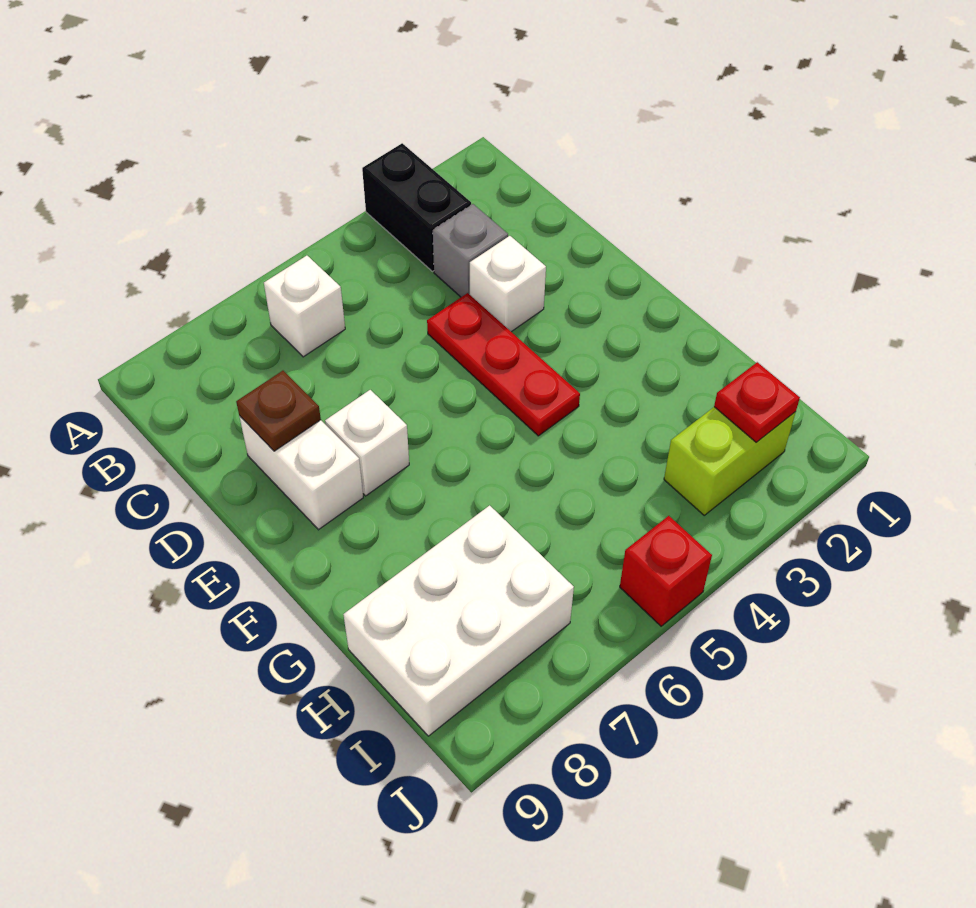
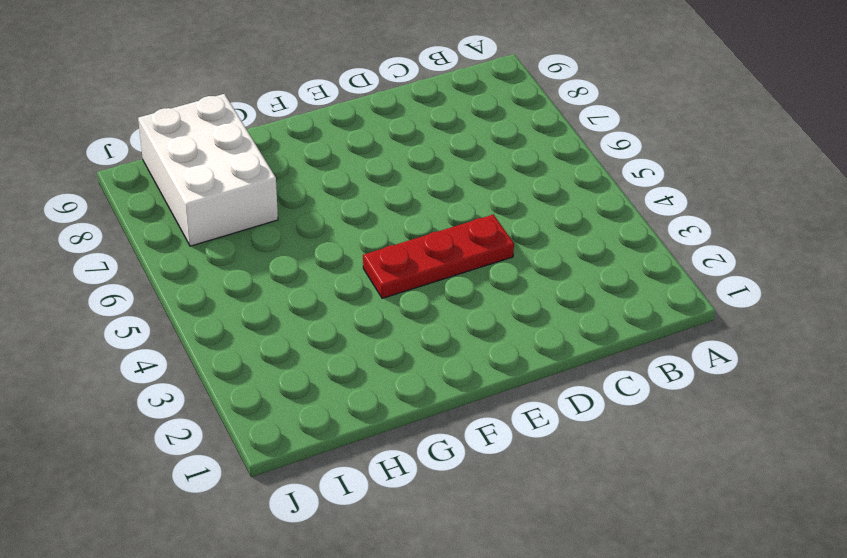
none -> black brick A3:B3 level 1
none -> white brick B6 level 1
none -> grey brick C3 level 1

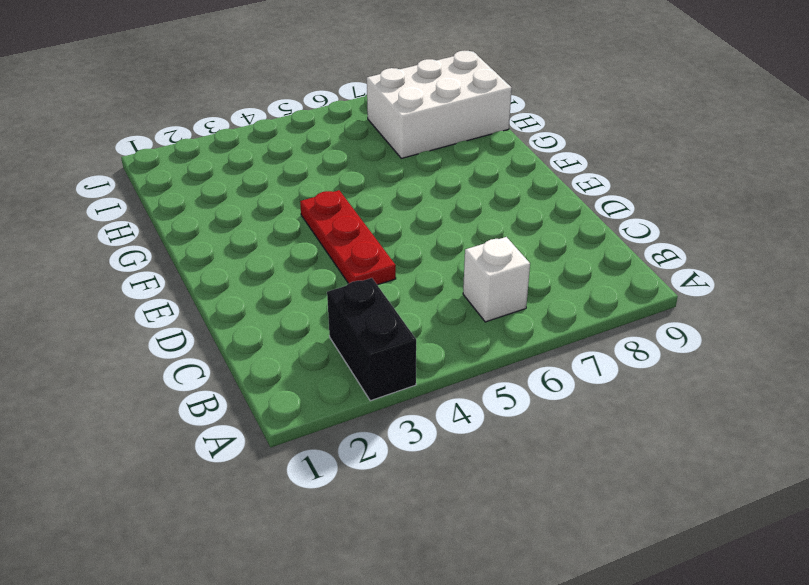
none -> grey brick C3 level 1
none -> white brick D3 level 1
none -> white brick D8:E8 level 1

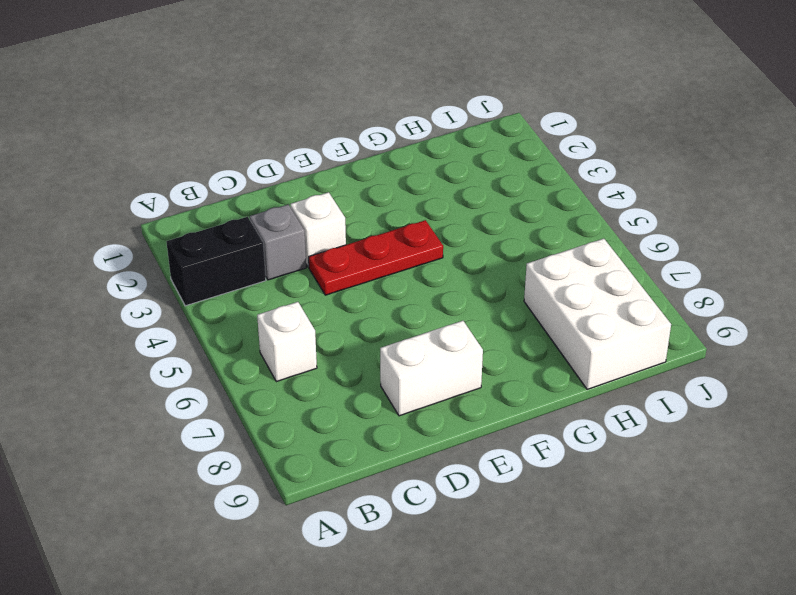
none -> white brick E7 level 1
none -> lime brick I2:I3 level 1
none -> red brick J5 level 1

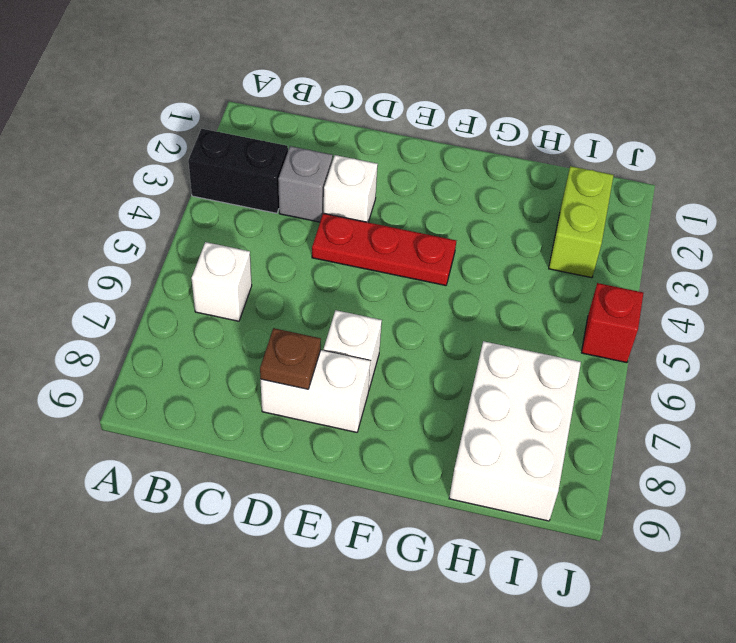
none -> red plate I2 level 2

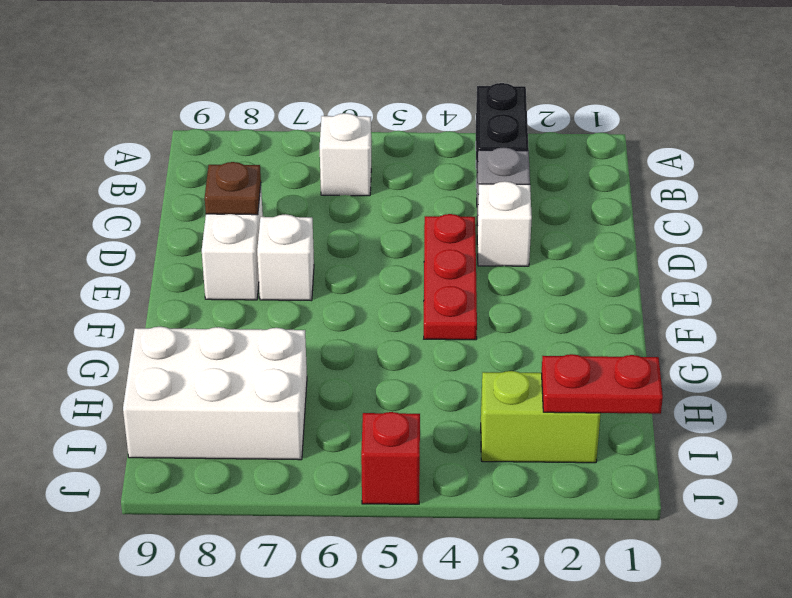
red plate I1:I2 level 2 -> red plate I2 level 2

